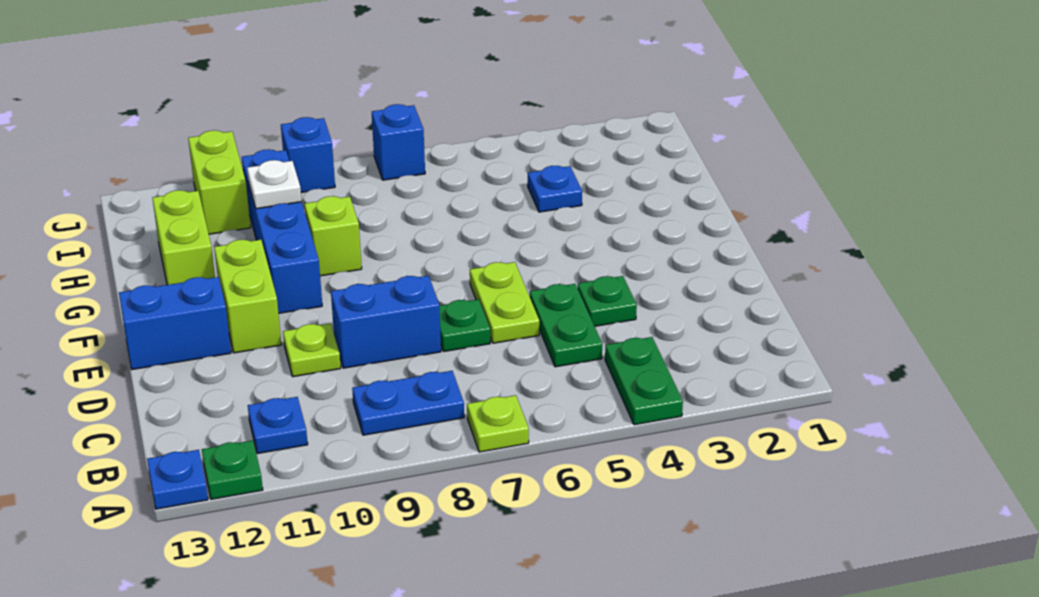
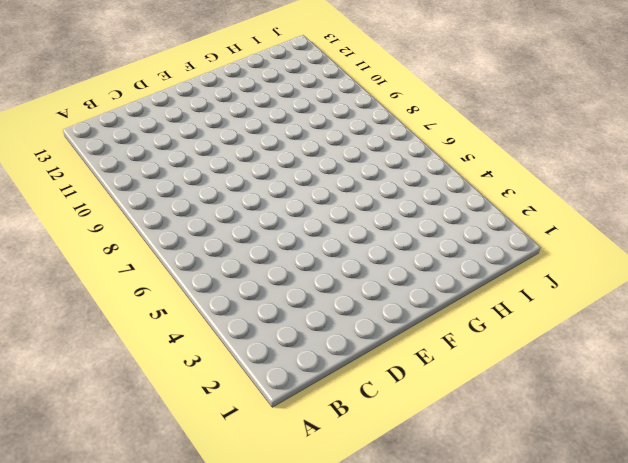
none -> green plate A4:B4 level 1
none -> lime plate A7 level 1
none -> green plate A12 level 1

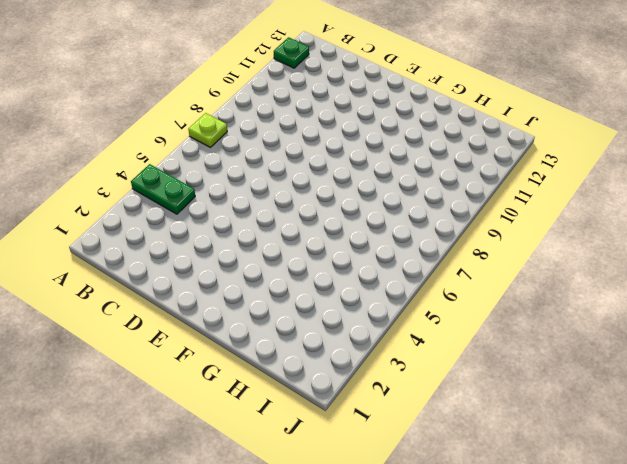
none -> blue plate A13 level 1
none -> blue plate B8:B9 level 1
none -> blue plate B11 level 1

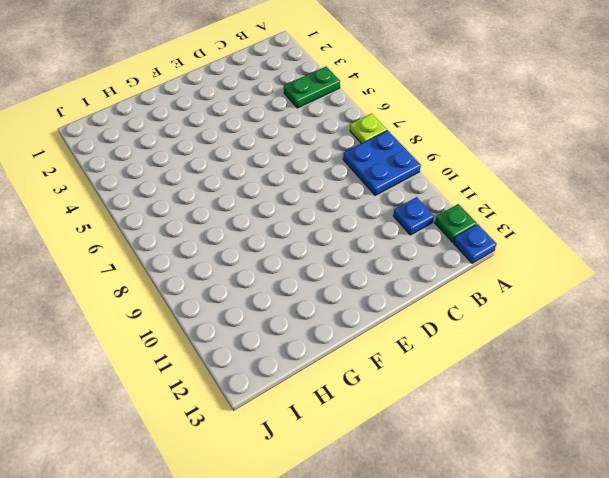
blue plate A8:B9 level 1 -> blue plate B8:B9 level 1
none -> green plate C5:D5 level 1
none -> green plate D4 level 1
none -> lime plate D6:E6 level 1

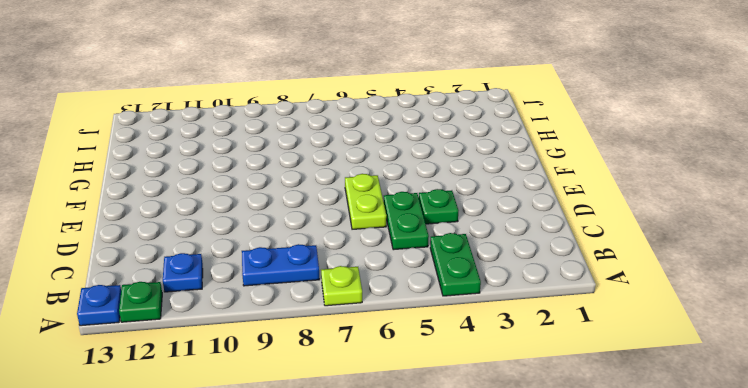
none -> green plate D7 level 1
none -> blue brick D8:D9 level 1
none -> lime plate D10 level 1

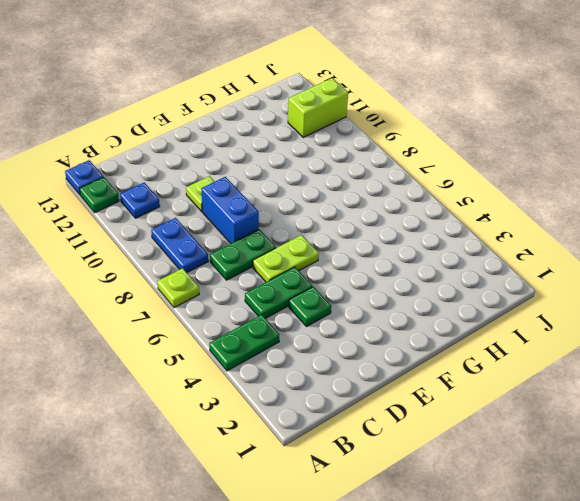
green plate C7:D7 level 1 -> green plate D7 level 1
none -> lime brick E11:F11 level 1
none -> blue brick E12:E13 level 1
none -> blue brick F10:I10 level 1

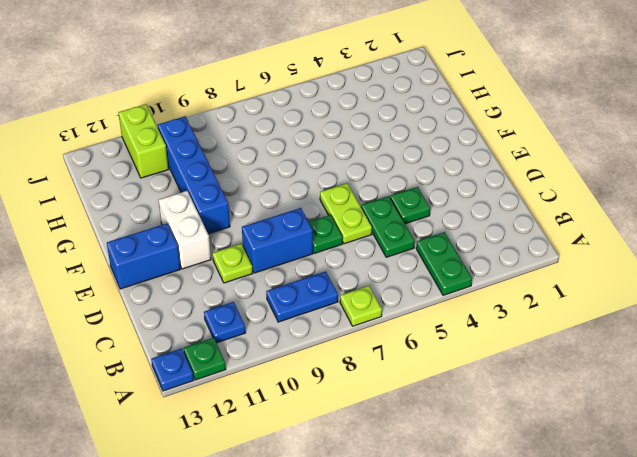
white brick E11:F11 level 1 -> lime brick E11:F11 level 1
none -> lime brick G9 level 1
none -> lime brick G12:H12 level 1
none -> blue plate H4 level 1

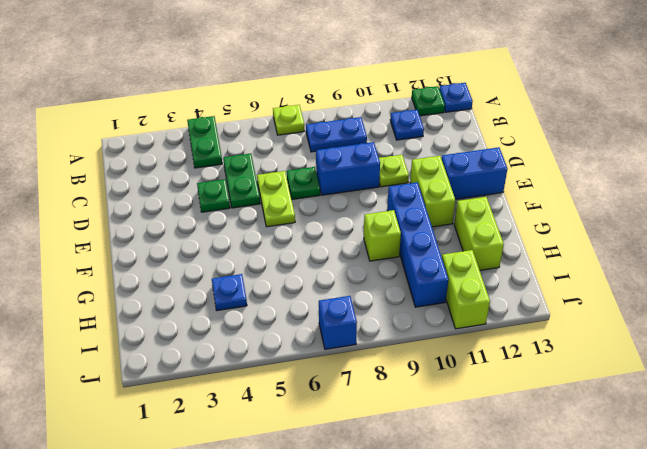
none -> blue brick J9 level 1
none -> white plate H10 level 2

